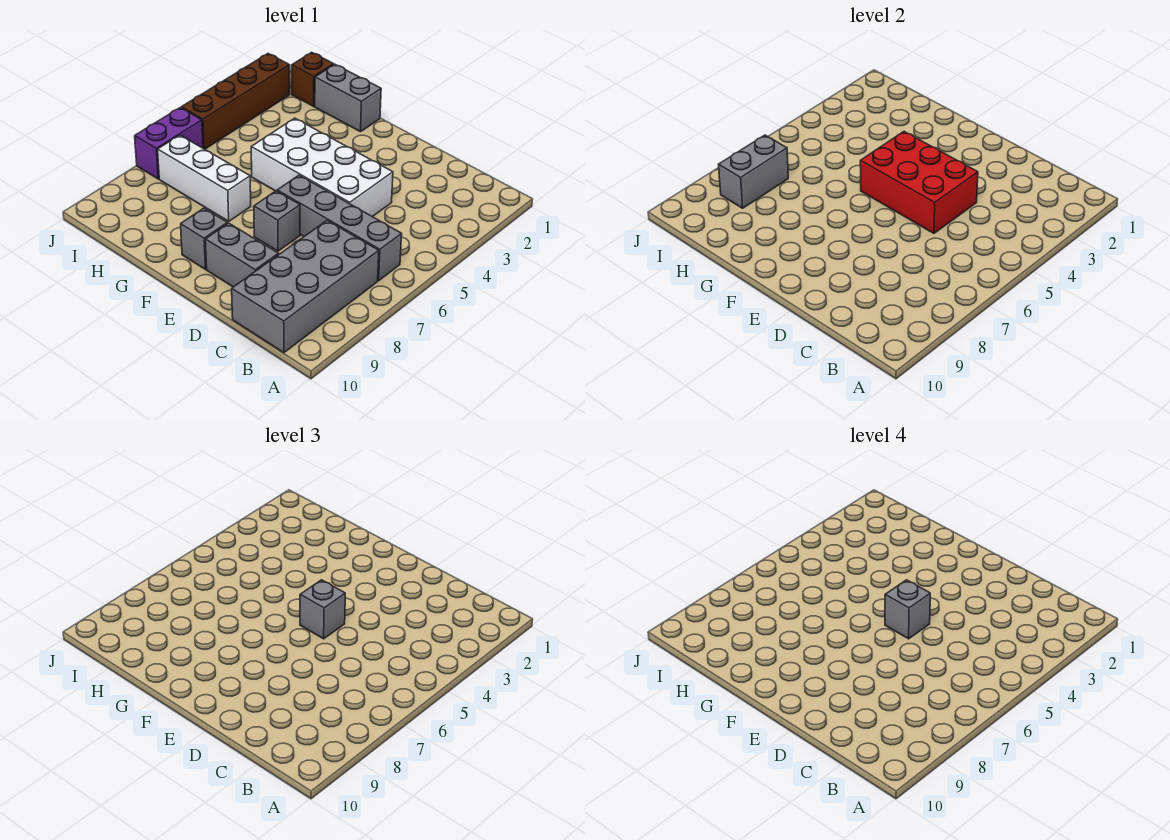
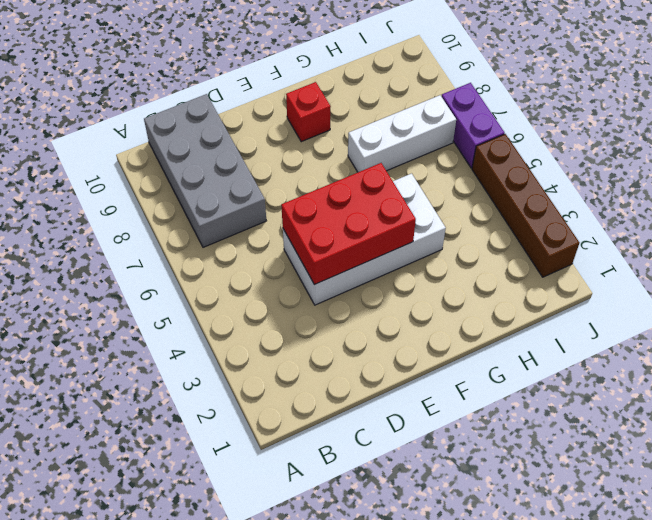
red brick F9 level 1 -> grey brick F9 level 1
none -> grey brick B6:E6 level 1
none -> grey brick D9:E9 level 1
none -> grey brick E7 level 1

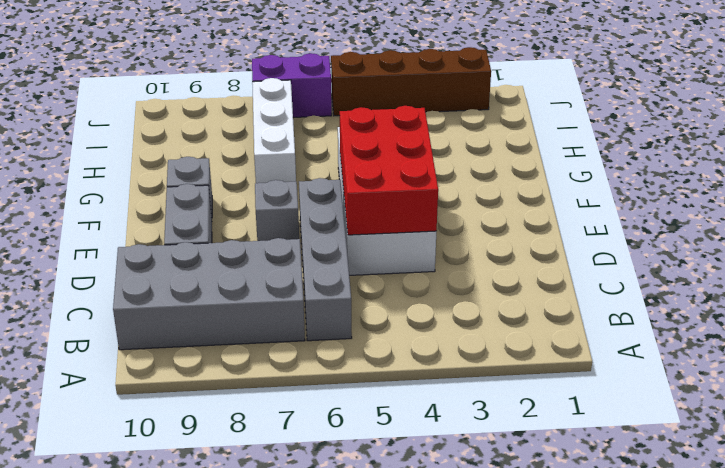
none -> grey brick G1:H1 level 1
none -> brown brick I1 level 1
none -> grey brick I7:I8 level 2

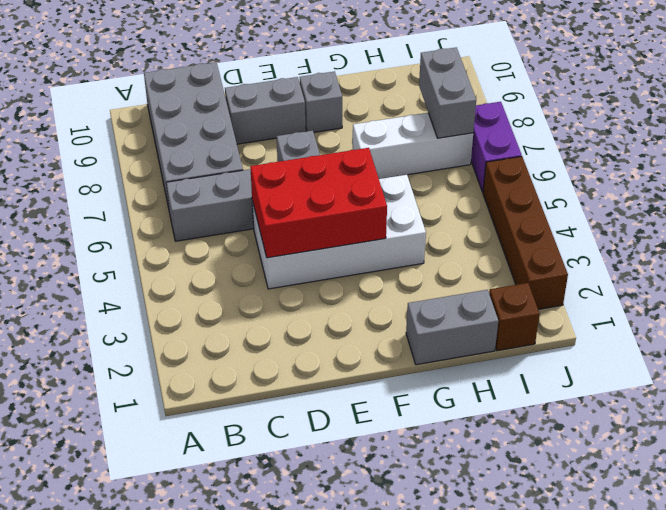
none -> grey brick E5 level 3
none -> grey brick E5 level 4

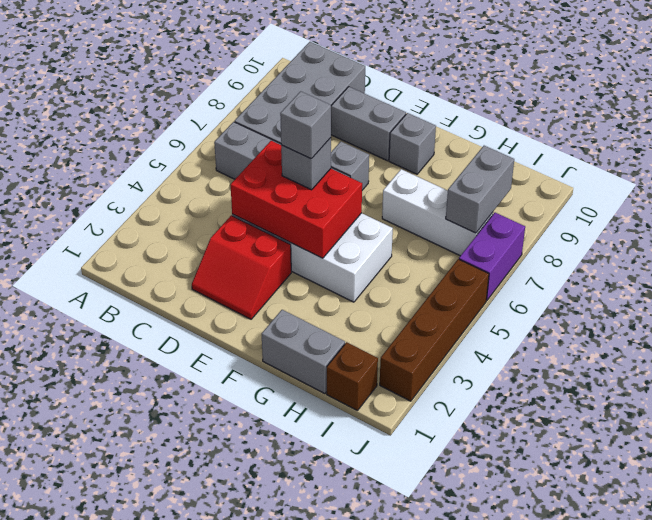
red slope D2:E3 level 1 top 3 -> none

